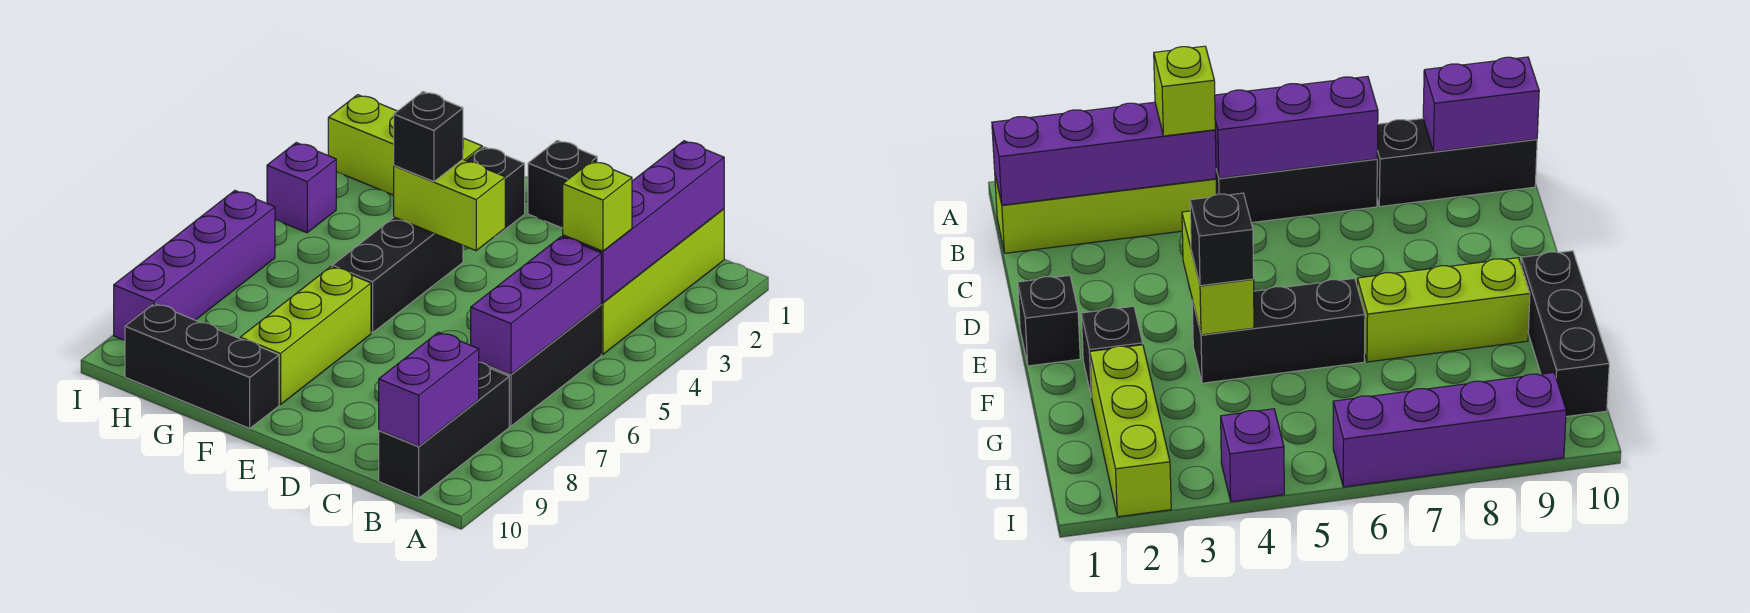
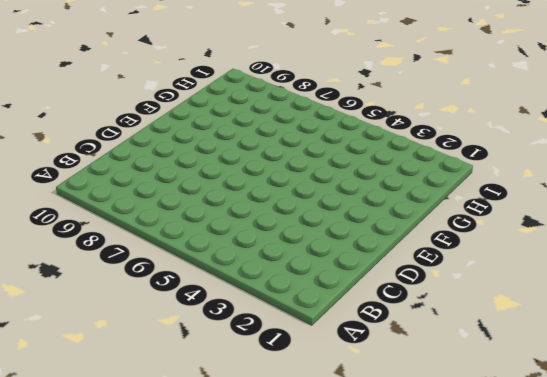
none -> lime brick B1:B4 level 1
none -> black brick B5:B7 level 1
none -> black brick B8:B10 level 1

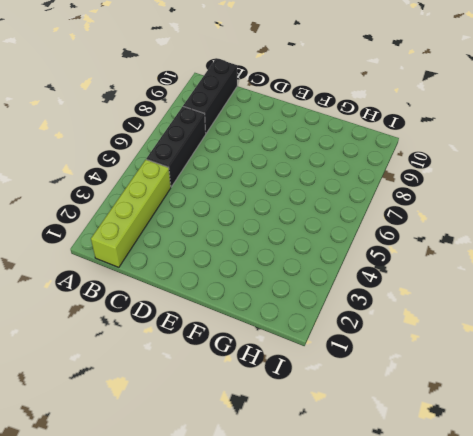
none -> black brick E1 level 1
none -> black brick F2 level 1
none -> black brick F4:F6 level 1

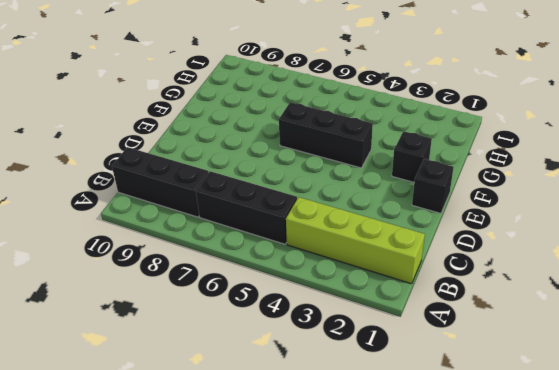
none -> lime brick F7:F9 level 1
none -> black brick F10:H10 level 1
none -> lime brick G2:I2 level 1

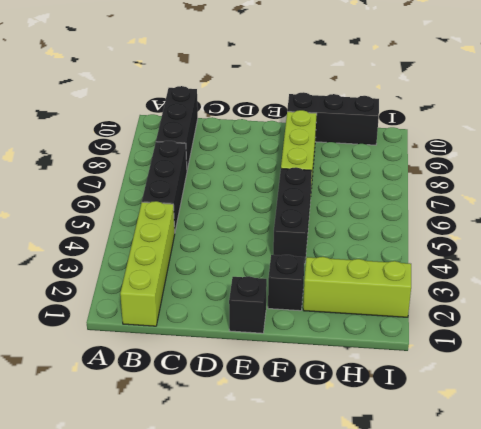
none -> purple brick I4 level 1
none -> purple brick I6:I9 level 1
none -> purple brick B1:B4 level 2

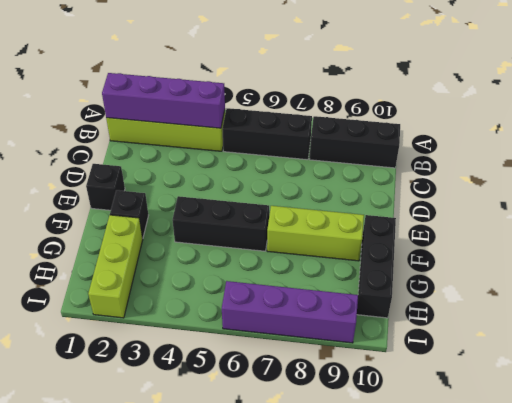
none -> purple brick I4 level 1
none -> purple brick B5:B7 level 2
none -> purple brick B9:B10 level 2

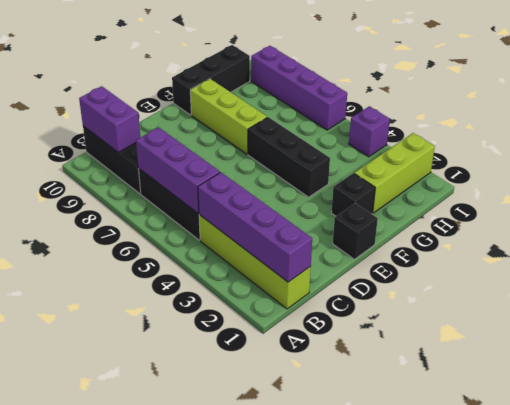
none -> lime brick E4:F4 level 2
none -> lime brick B4 level 3
none -> black brick F4 level 3

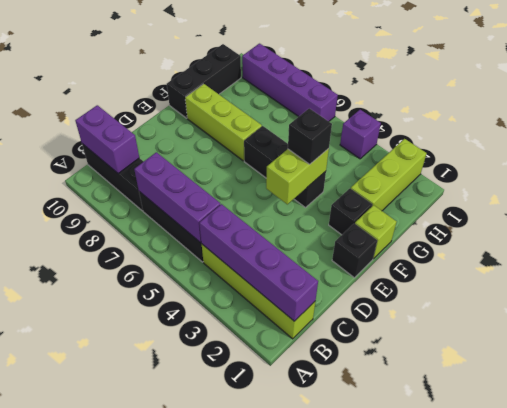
lime brick F1 level 1 -> lime brick B4 level 3

